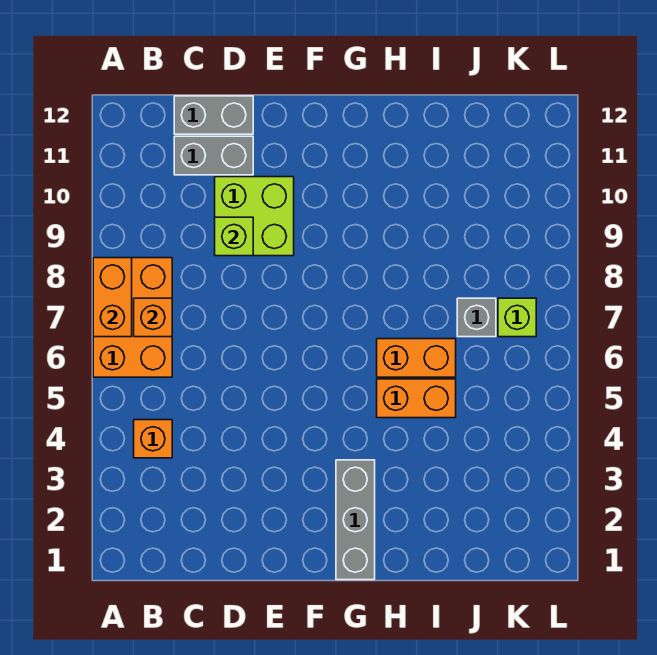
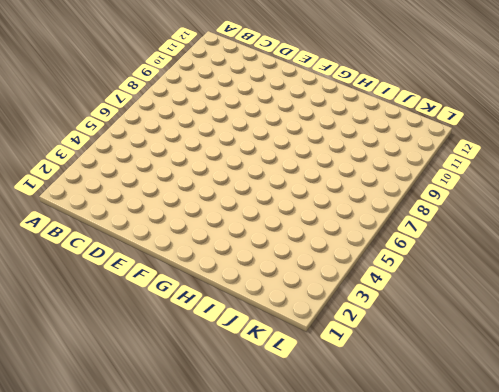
none -> orange brick A6:B8 level 1
none -> orange brick B4 level 1
none -> grey brick C11:D11 level 1

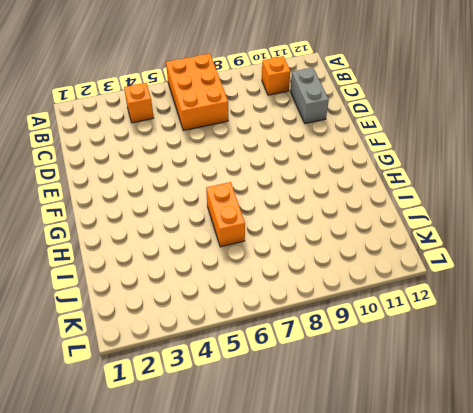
orange brick A6:C7 level 1 -> orange brick A6:B8 level 1
orange brick B10 level 1 -> orange brick B7 level 2
none -> grey brick C12:D12 level 1
none -> lime brick D9:E10 level 1
none -> grey brick G1:G3 level 1

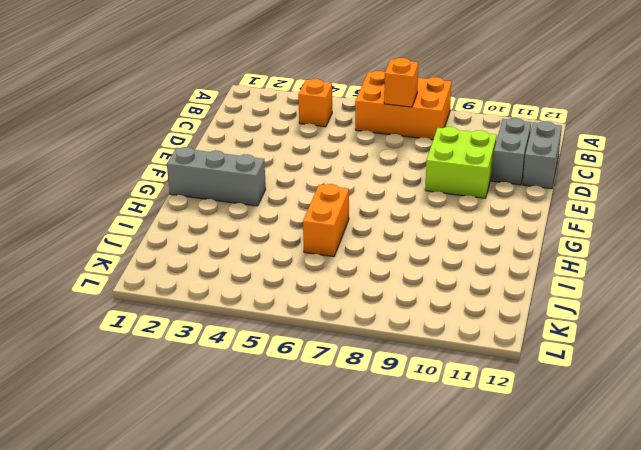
none -> orange brick H5:I5 level 1
none -> grey brick J7 level 1
none -> lime brick K7 level 1

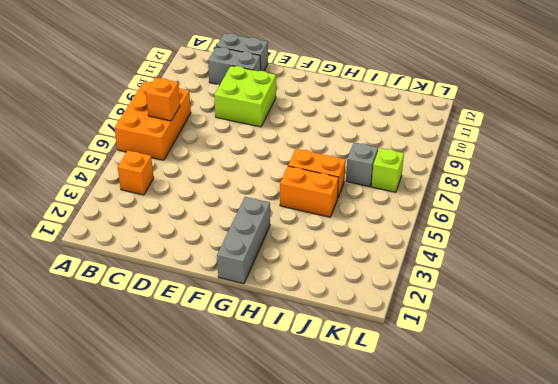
none -> orange brick A7:A8 level 2
none -> lime brick D9 level 2

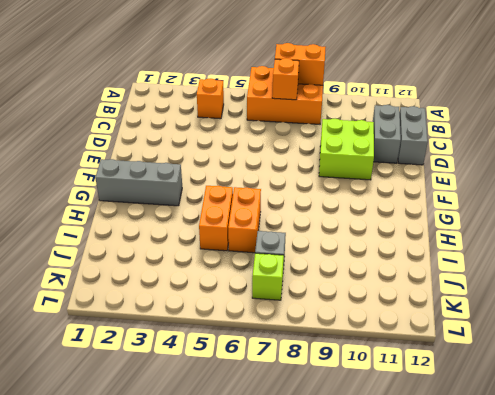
none -> lime brick D9 level 2

